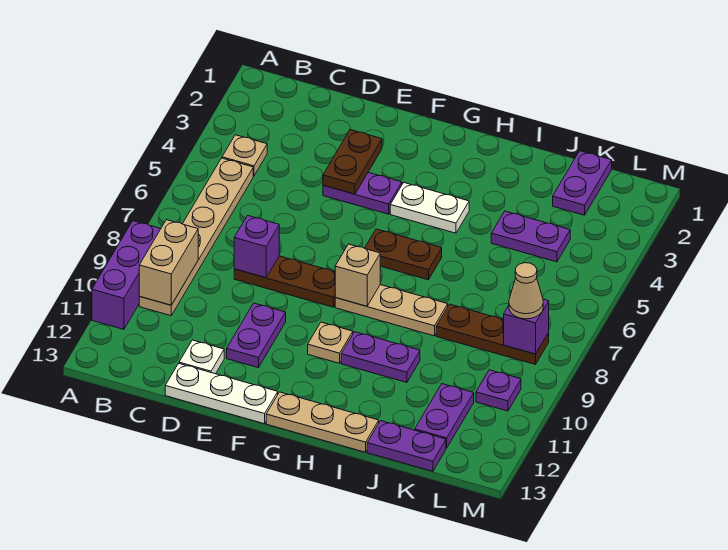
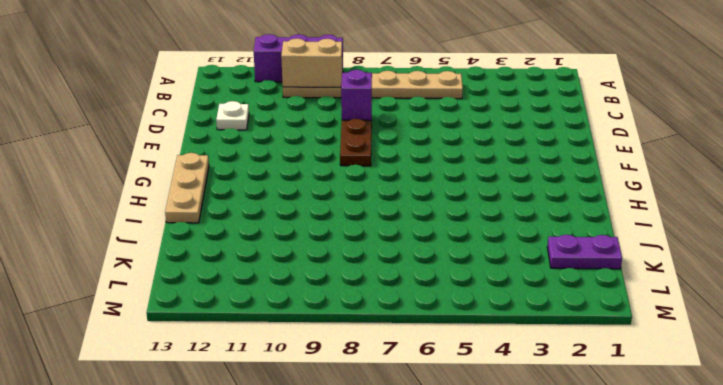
none -> tan plate B4 level 1
none -> white plate D13:F13 level 1
none -> purple plate E4:F4 level 1

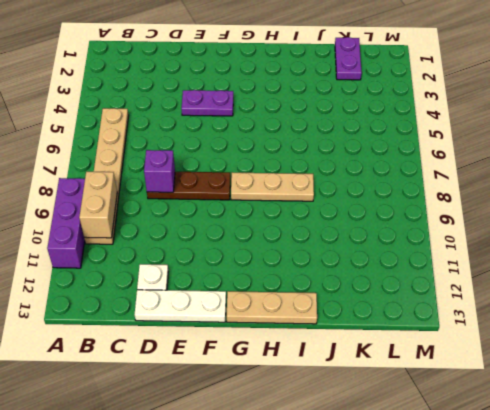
none -> tan plate B4 level 1
none -> purple plate E10:E11 level 1
none -> white plate G4:H4 level 1

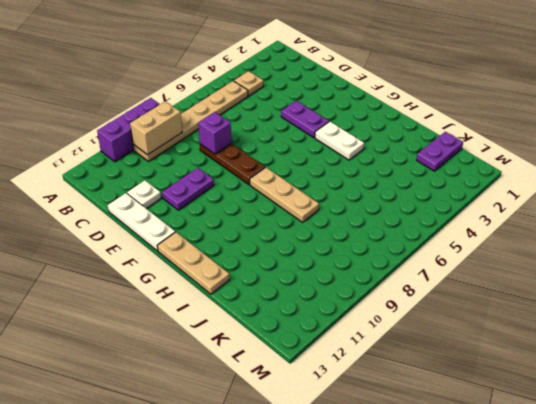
none -> brown plate G6:H6 level 1
none -> tan plate G10 level 1
none -> purple plate H10:I10 level 1

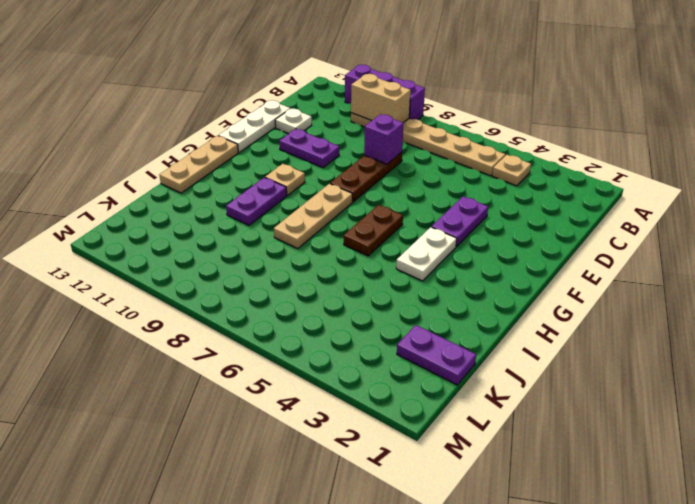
none -> purple plate J4:K4 level 1
none -> brown plate J8:L8 level 1
none -> purple plate J13:K13 level 1

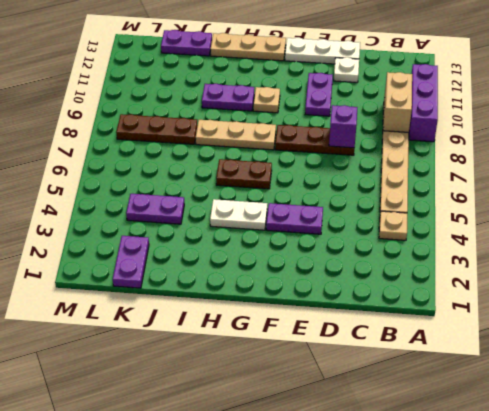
none -> purple plate K11:K12 level 1
none -> purple plate L10 level 1
none -> brown plate E3:E4 level 2

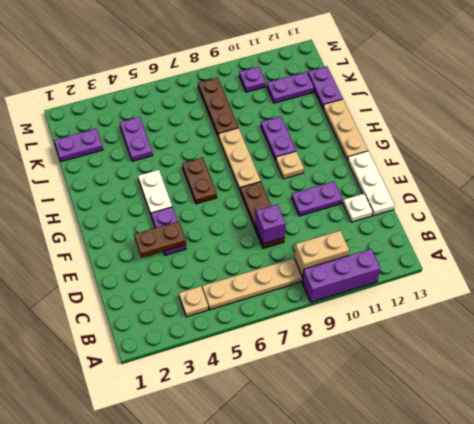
none -> tan brick G8 level 2
none -> purple brick L8 level 2
none -> tan cone L8 level 3

